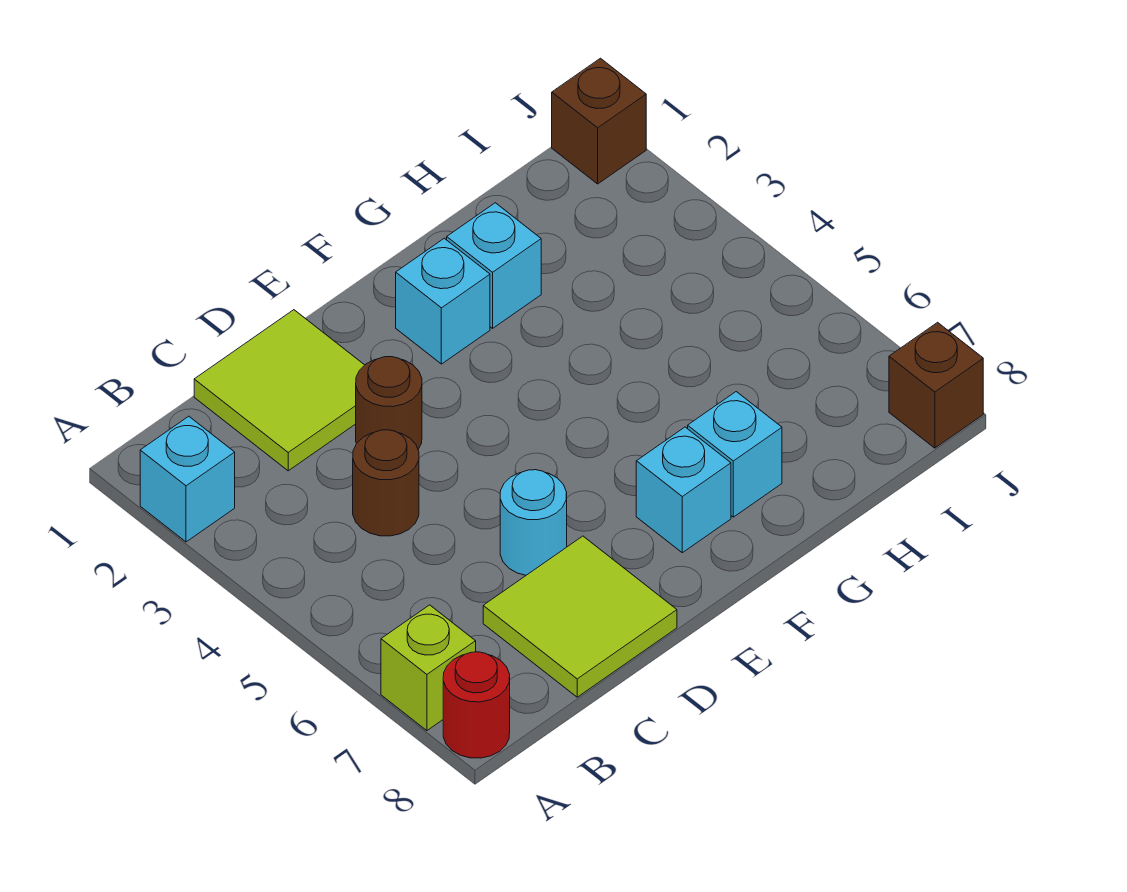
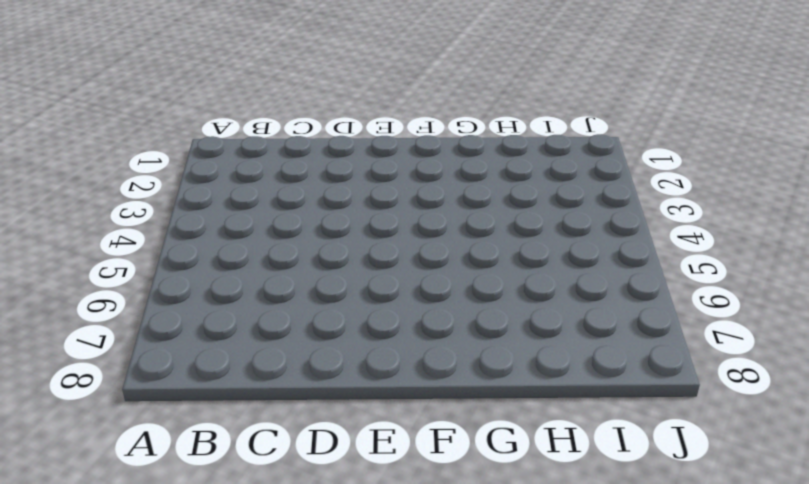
none -> cyan brick A2 level 1
none -> lime brick A7 level 1
none -> red round brick A8 level 1

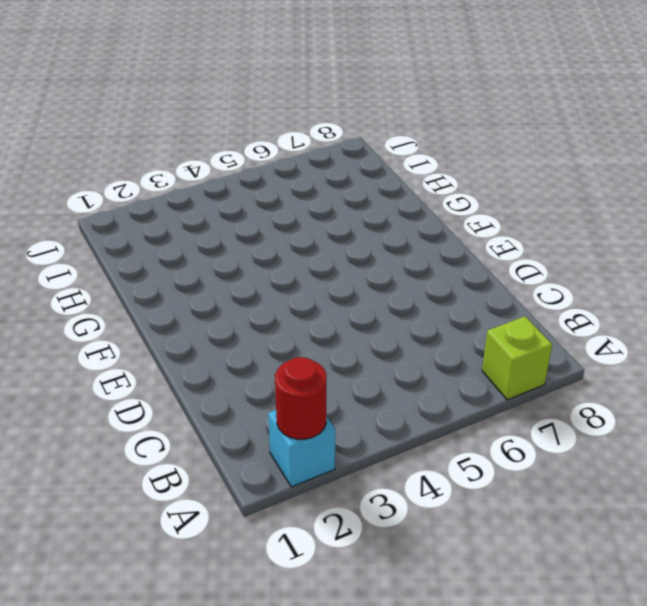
red round brick A2 level 2 -> red round brick A8 level 1
none -> lime tile C1:D2 level 1
none -> brown round brick C4 level 1
none -> lime tile C7:D8 level 1

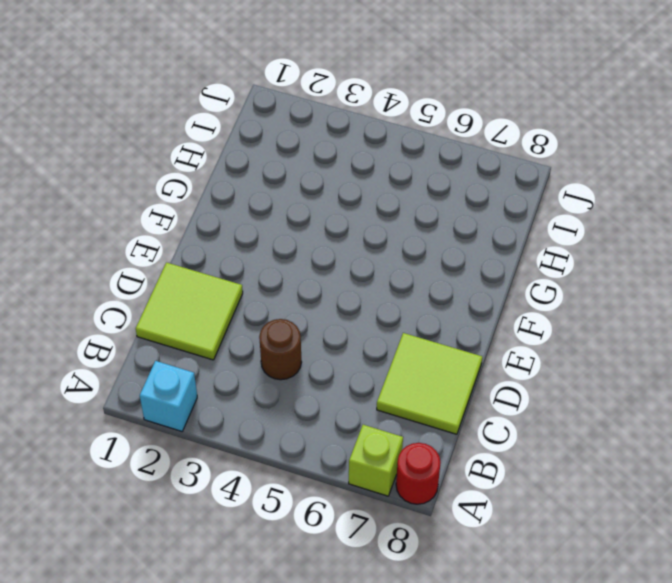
none -> brown round brick D3 level 1
none -> cyan round brick D6 level 1
none -> cyan brick F2 level 1

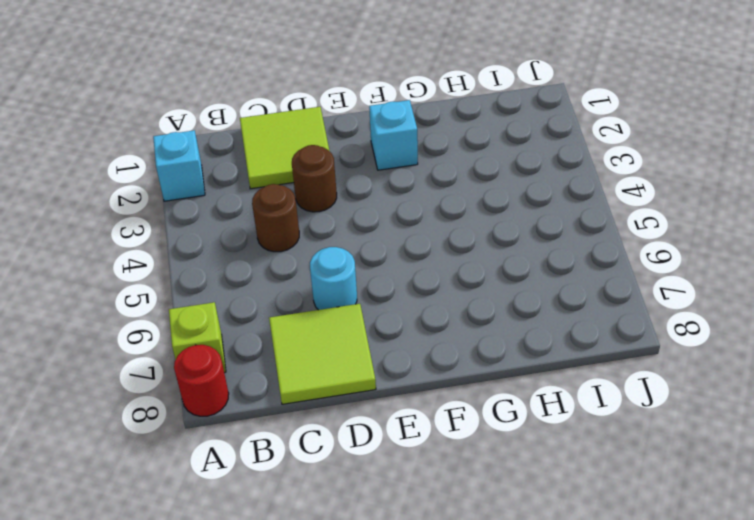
none -> cyan brick F7 level 1
none -> cyan brick G2 level 1
none -> cyan brick G7 level 1

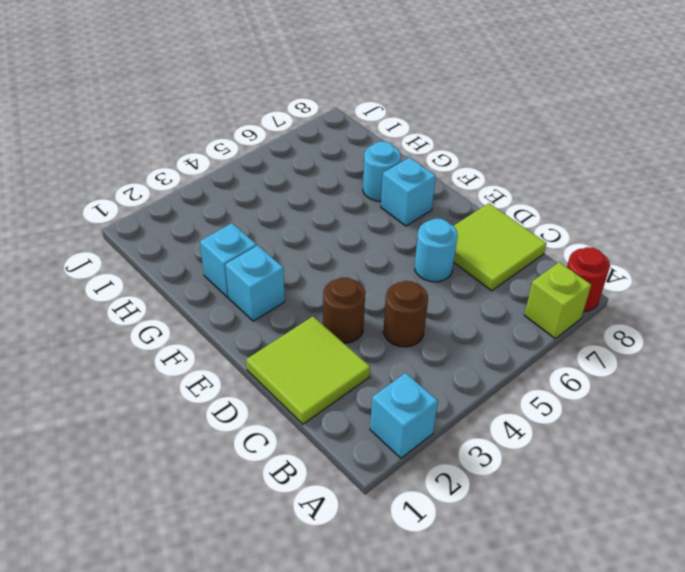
cyan round brick G7 level 1 -> cyan brick G7 level 1
none -> brown brick J1 level 1
none -> brown brick J8 level 1

